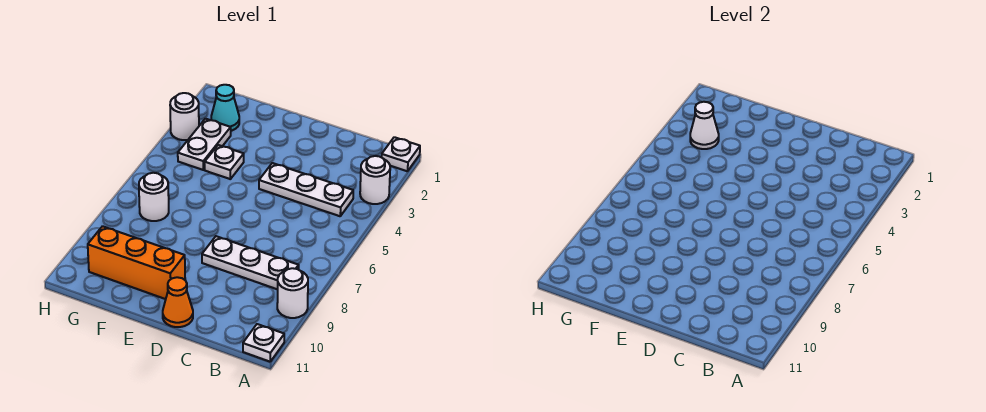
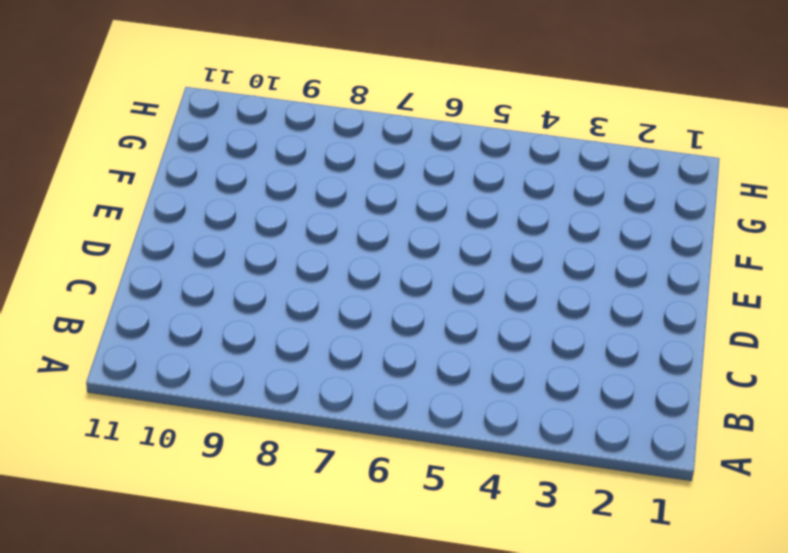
none -> white plate A1 level 1
none -> white round brick A3 level 1
none -> white round brick A9 level 1

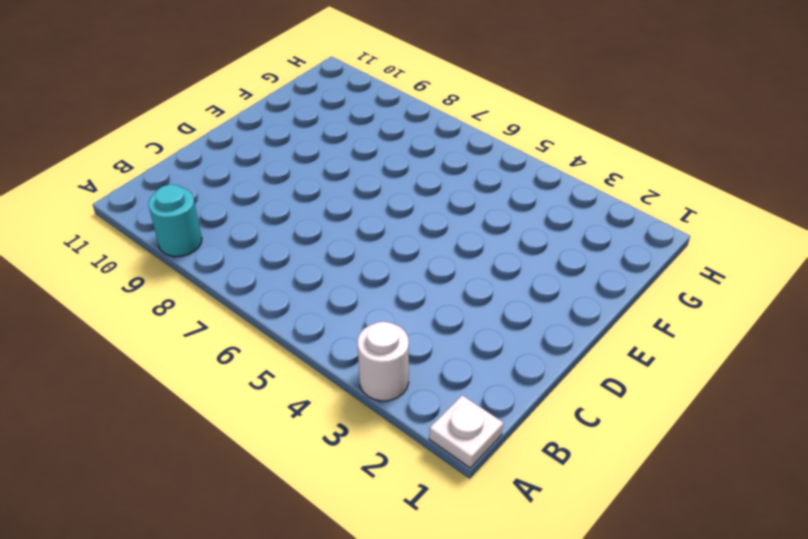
cyan round brick A9 level 1 -> white round brick A9 level 1
none -> white plate A11 level 1
none -> white plate B4:D4 level 1
none -> white plate B8:D8 level 1

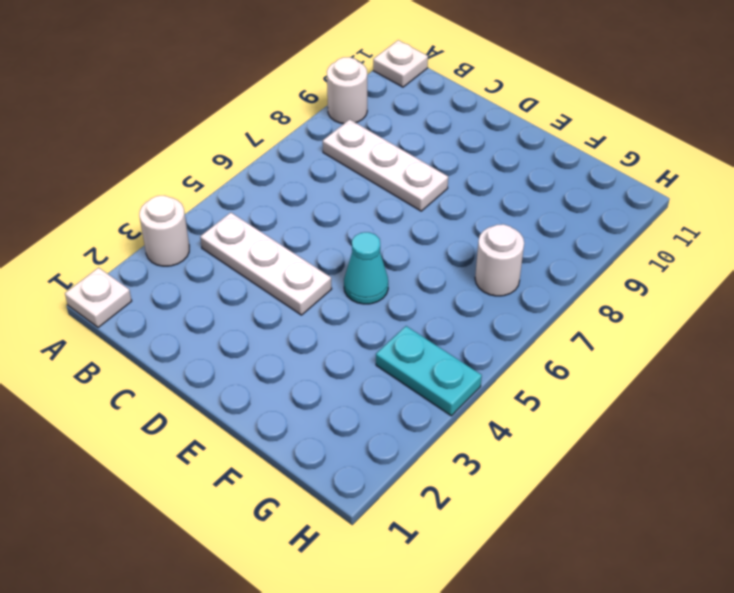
cyan cone E5 level 1 -> cyan cone G2 level 1
cyan plate G4:H4 level 1 -> white plate G3:G4 level 1
none -> orange cone D11 level 1
none -> orange brick E10:G10 level 1
none -> white plate F4 level 1

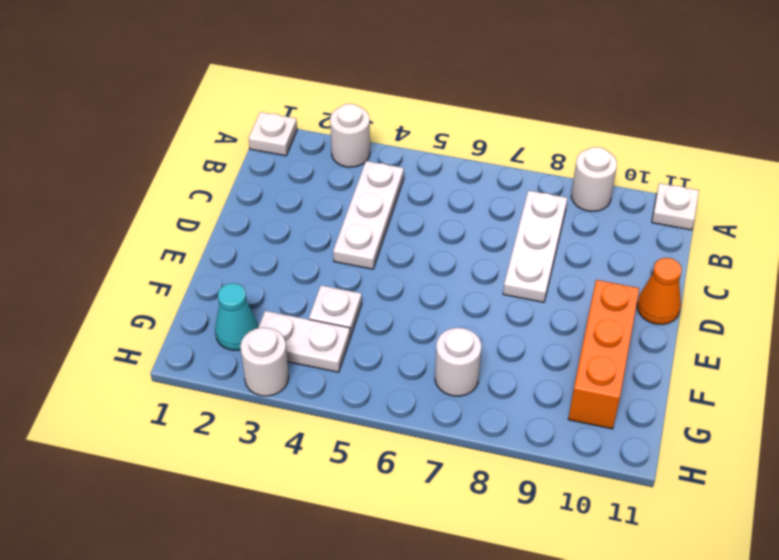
none -> white cone G3 level 2

